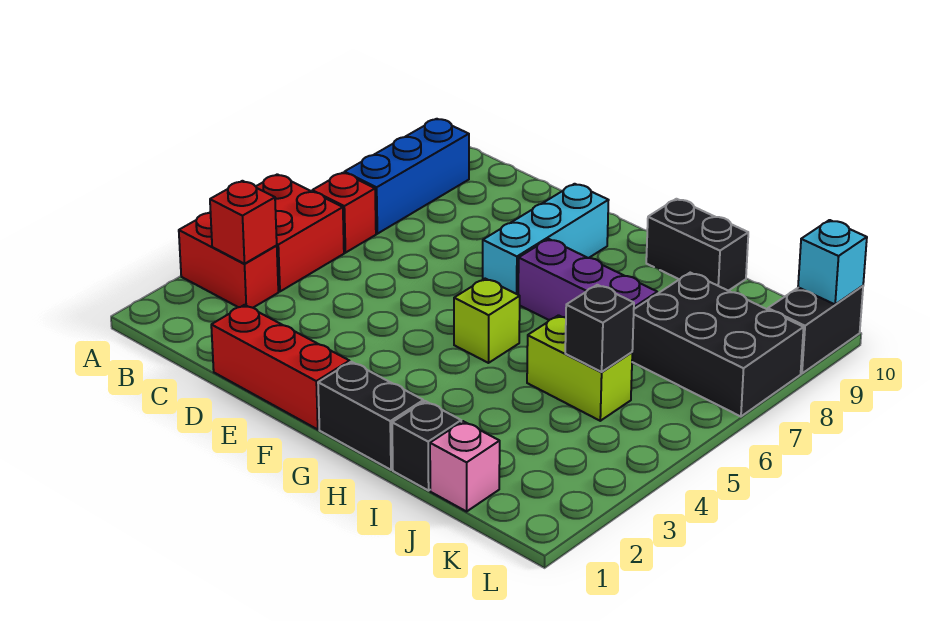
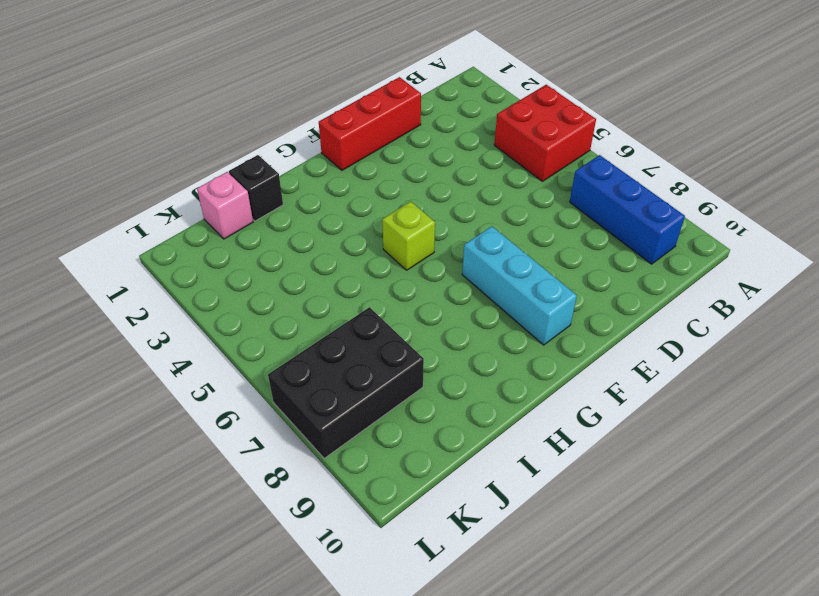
none -> red brick A3:B3 level 1
none -> red brick B6 level 1
none -> black brick G1:H1 level 1

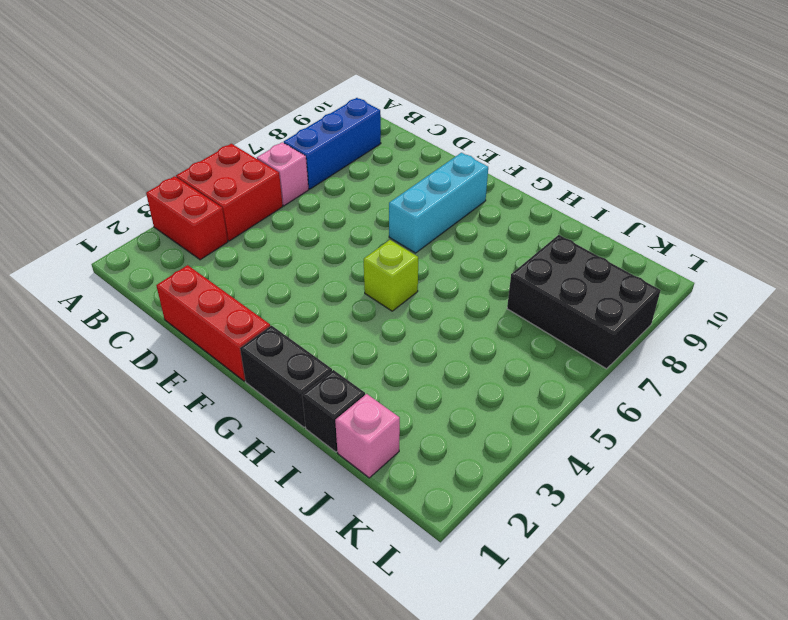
pink brick B6 level 1 -> red brick B6 level 1
none -> purple brick G7:I7 level 1
none -> black brick H10:I10 level 1
none -> lime brick I5:J5 level 1

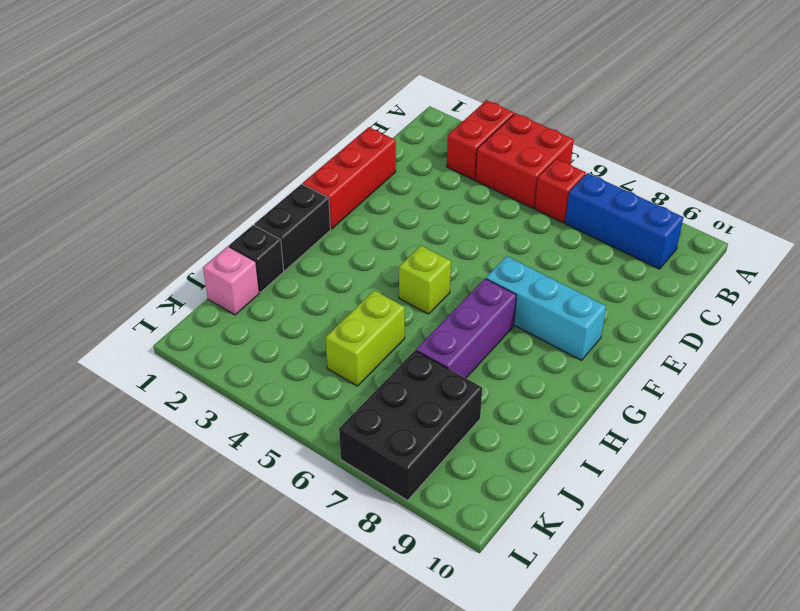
none -> black brick H10:I10 level 1
none -> black brick L9:L10 level 1
none -> red brick B3 level 2

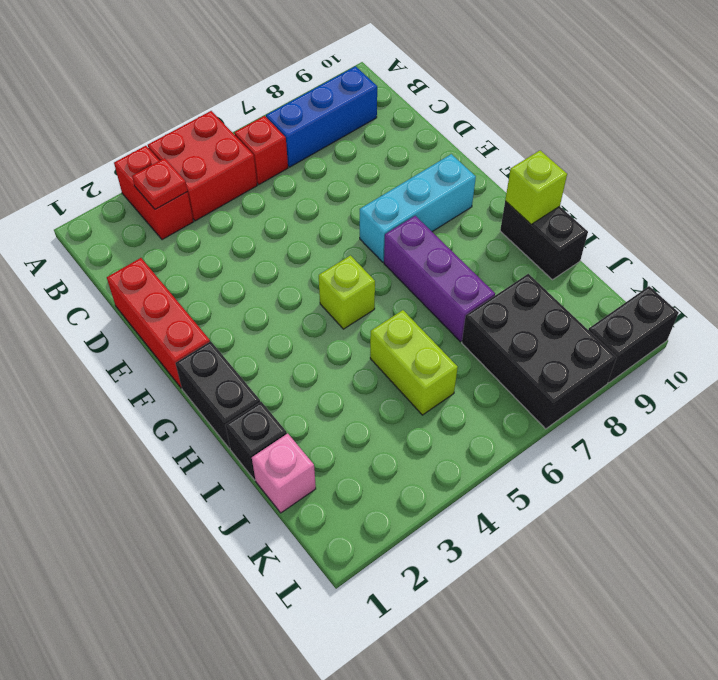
red plate B3 level 2 -> red brick B3 level 2
lime brick H10 level 2 -> none
none -> black brick J5 level 2
none -> cyan brick L10 level 2

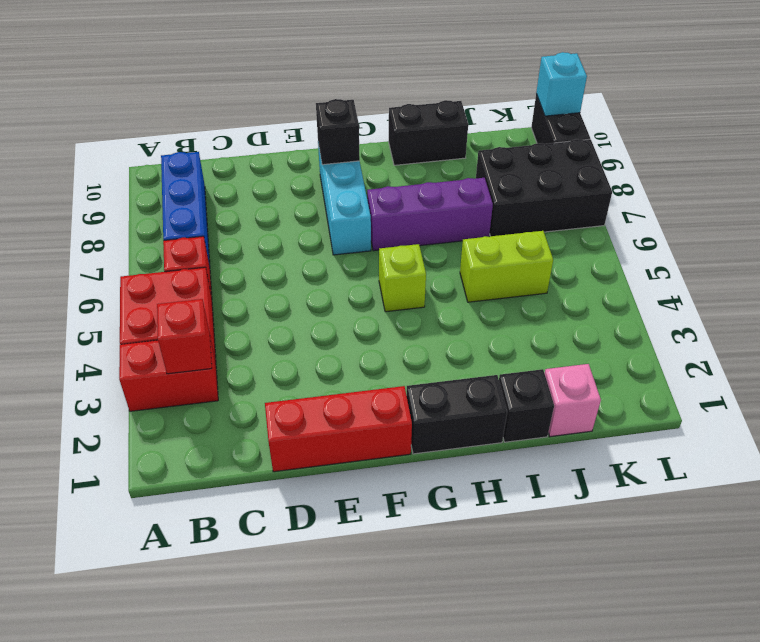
black brick F9 level 2 -> black brick J5 level 2

